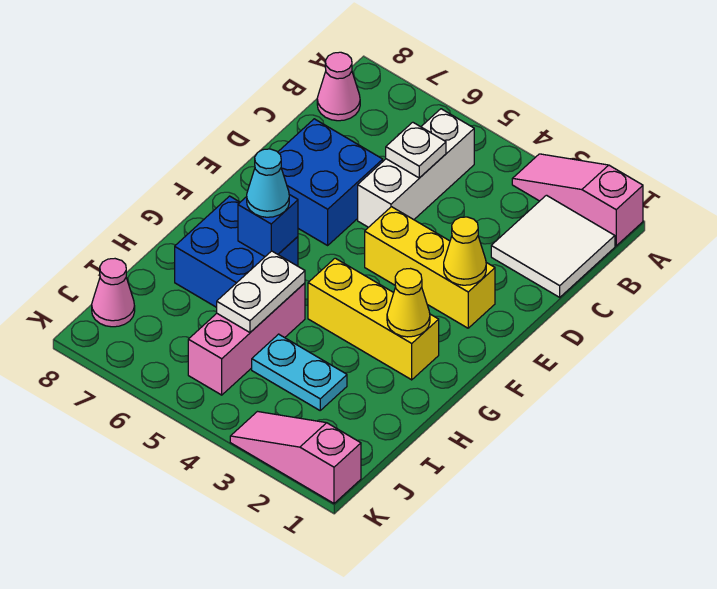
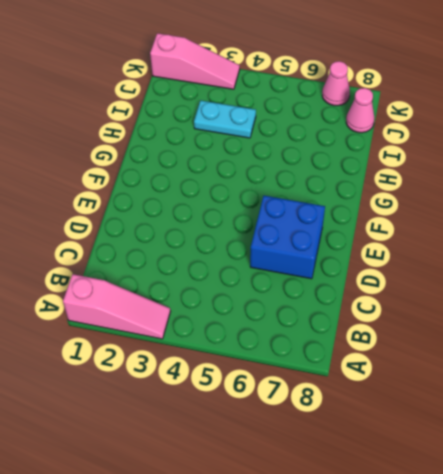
pink cone K7 level 1 -> pink cone B8 level 1
none -> white tile B1:C2 level 1
none -> white brick B5:D5 level 1
none -> yellow brick E2:E4 level 1

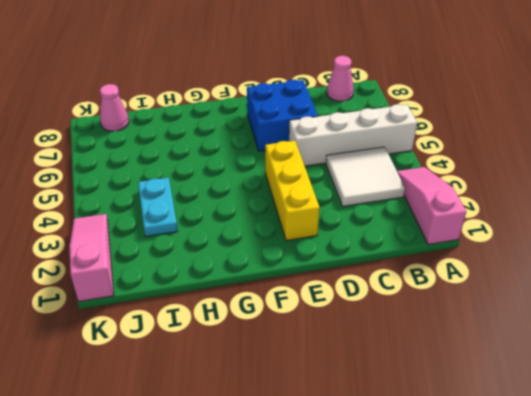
white brick A5:D5 level 1 -> white brick B5:D5 level 1
white tile B3:C4 level 1 -> white tile B1:C2 level 1
none -> yellow brick G2:G4 level 1
none -> blue brick G6:H7 level 1
none -> pink brick H5:J5 level 1

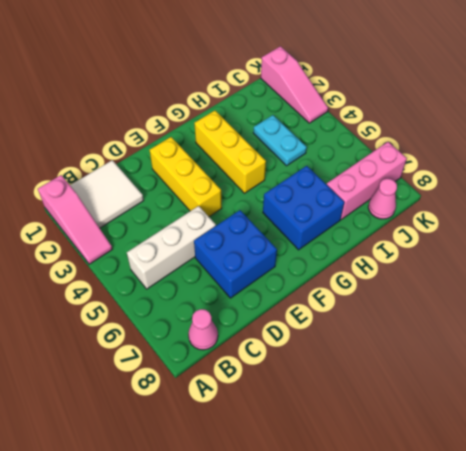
pink brick I7:K7 level 1 -> pink brick H5:J5 level 1
none -> white plate C5 level 2
none -> yellow cone E2 level 2
none -> yellow cone G2 level 2

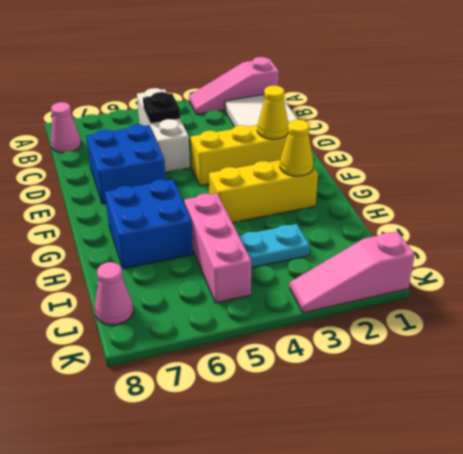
black plate C5 level 2 -> white plate C5 level 2
none -> blue brick G6 level 2
none -> white plate H5:I5 level 2
none -> cyan cone G6 level 3

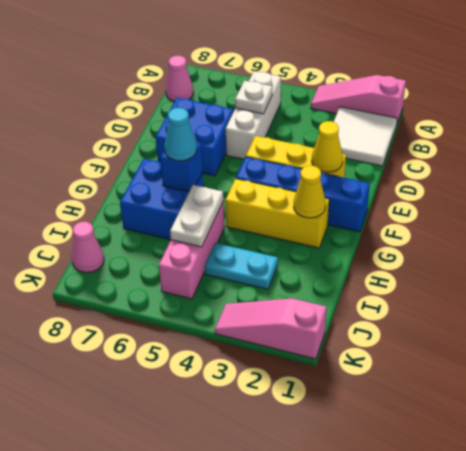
blue brick F1:F4 level 1 -> none

